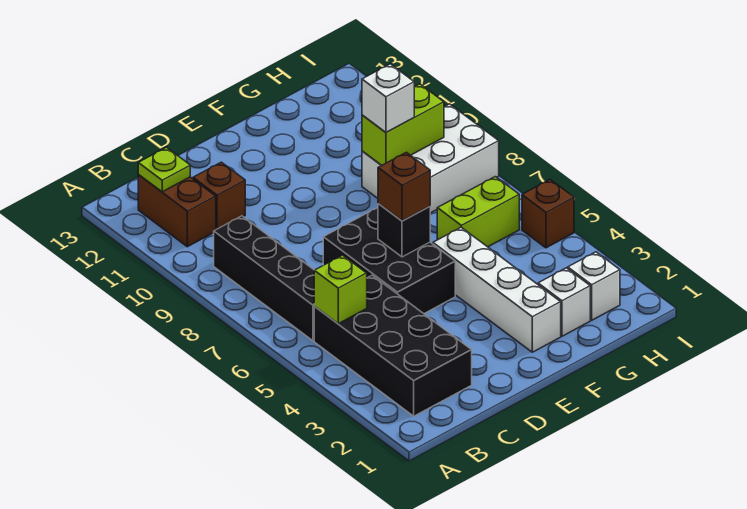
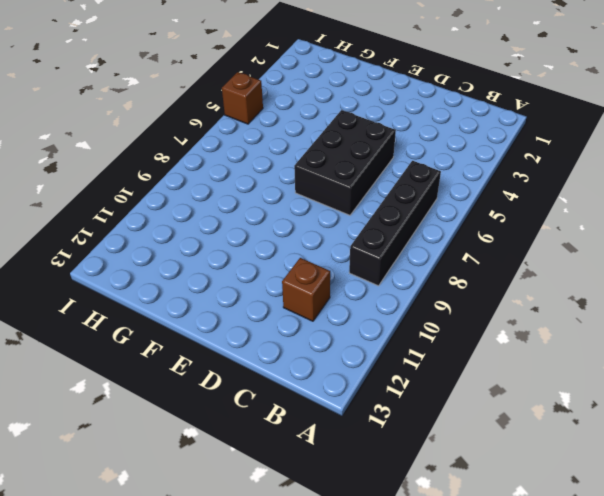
none -> black brick B2:C5 level 1
none -> brown brick B11:B12 level 1
none -> white brick F2:F5 level 1

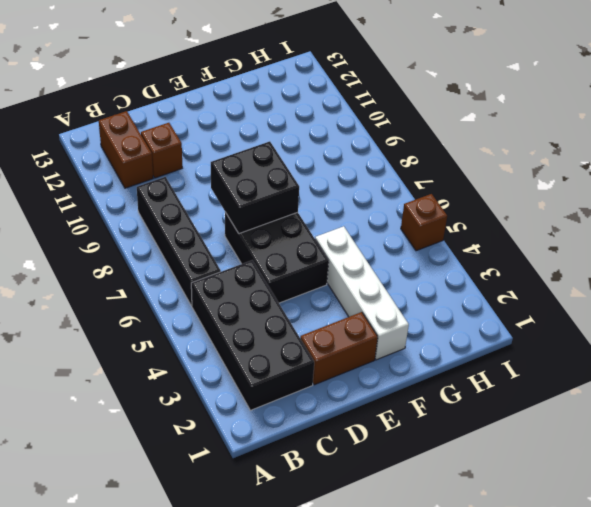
brown brick D2:E2 level 1 -> none
black brick D7:E8 level 2 -> none
none -> white brick G2 level 1
none -> lime brick G6:H6 level 1
none -> white brick G8:I9 level 1

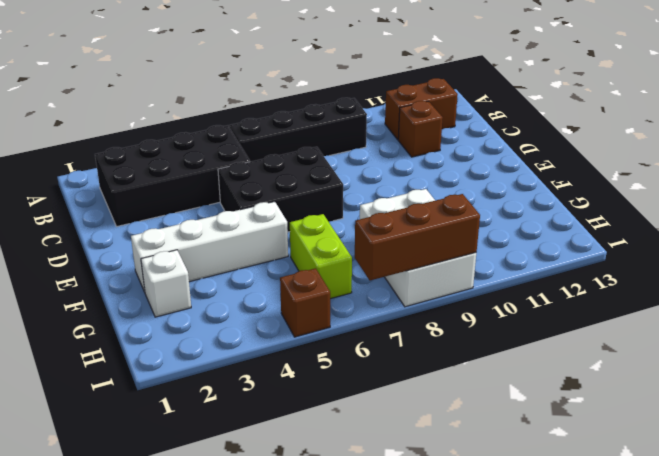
brown brick I7:I9 level 2 -> none
none -> white brick H2 level 1
none -> lime brick B5 level 2
none -> lime plate B12 level 2

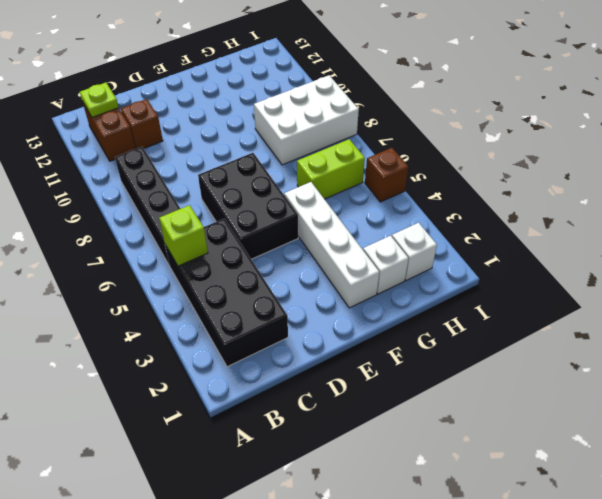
none -> black brick E6 level 2
none -> lime brick G9:H9 level 2
none -> brown brick E6 level 3

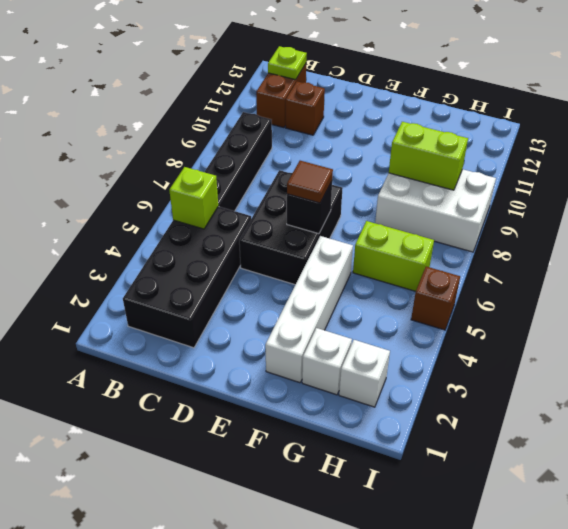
brown tile E6 level 3 -> brown brick E6 level 3
none -> white brick G9 level 3

